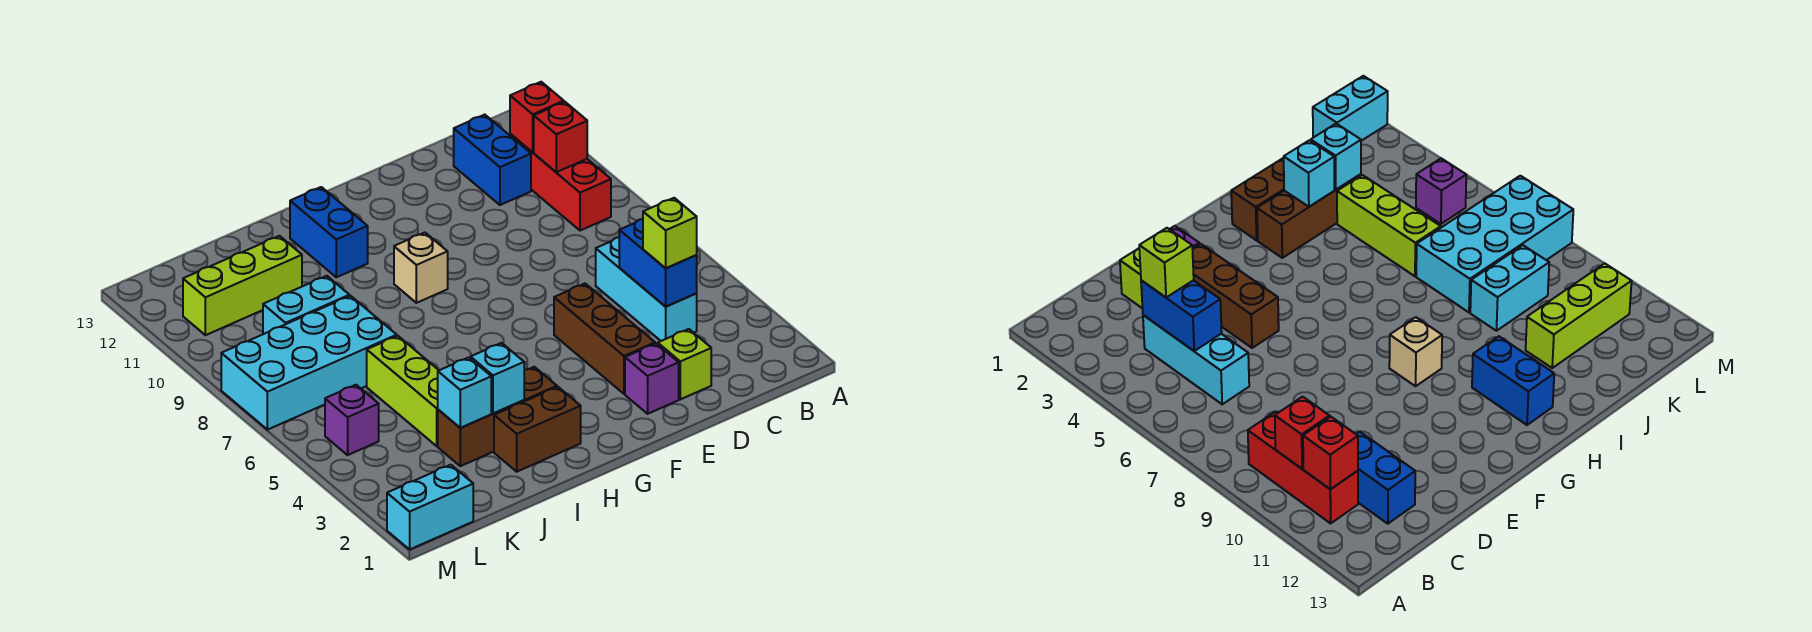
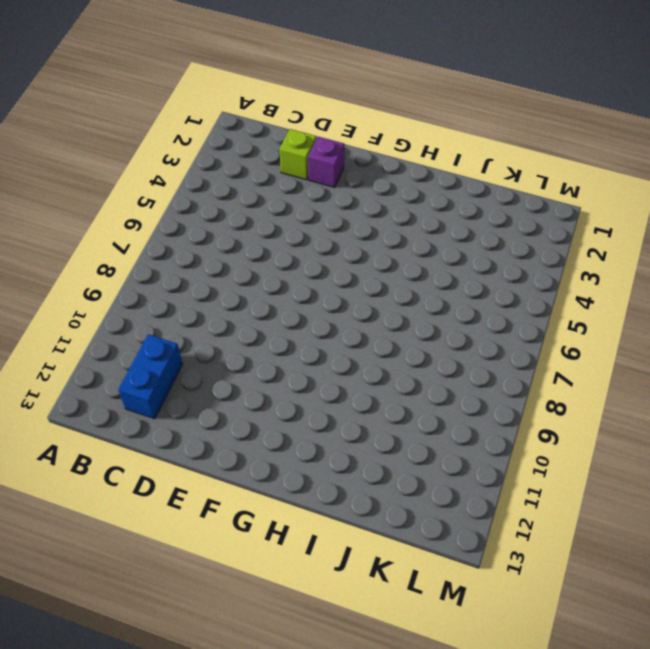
none -> red brick B9:B11 level 1
none -> cyan brick C4:C6 level 1
none -> brown brick E3:E5 level 1

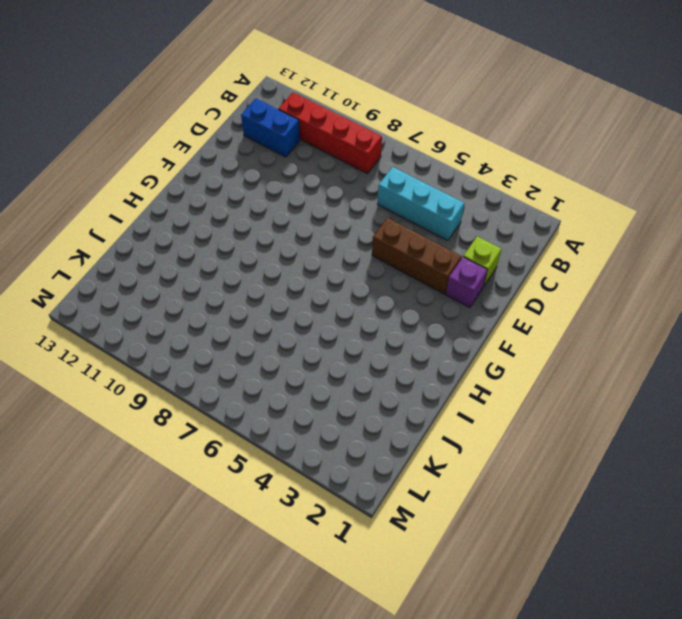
red brick B8:B11 level 1 -> red brick B9:B11 level 1
none -> tan brick G9 level 1
none -> brown brick H2:I2 level 1
none -> brown brick H3:J3 level 1

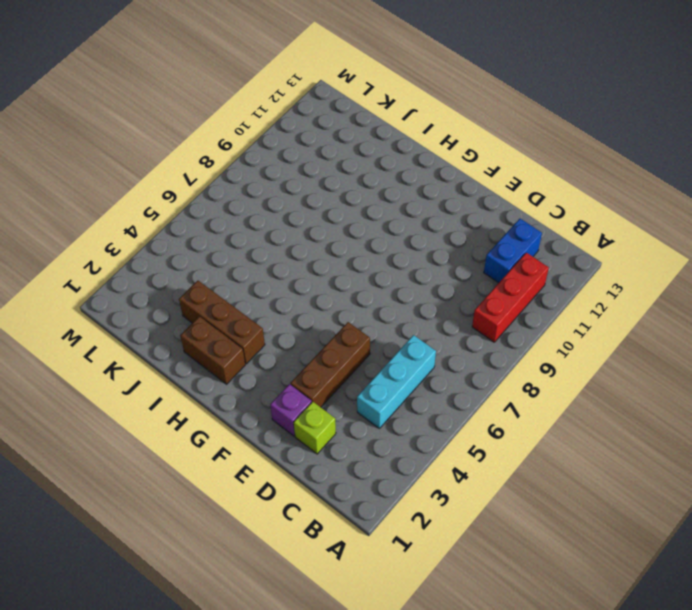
none -> tan brick G9 level 1
none -> blue brick H11:H12 level 1
none -> lime brick J4:J6 level 1

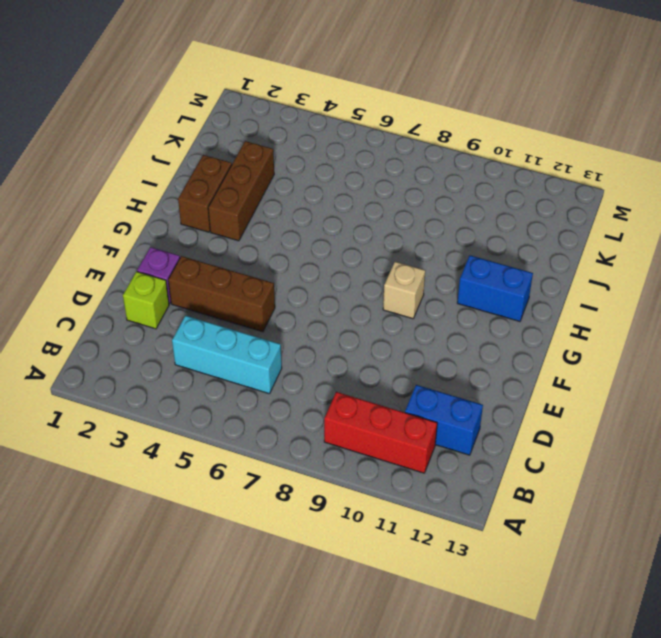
none -> lime brick J4:J6 level 1
none -> cyan brick J7:M8 level 1
none -> cyan brick J9:K9 level 1

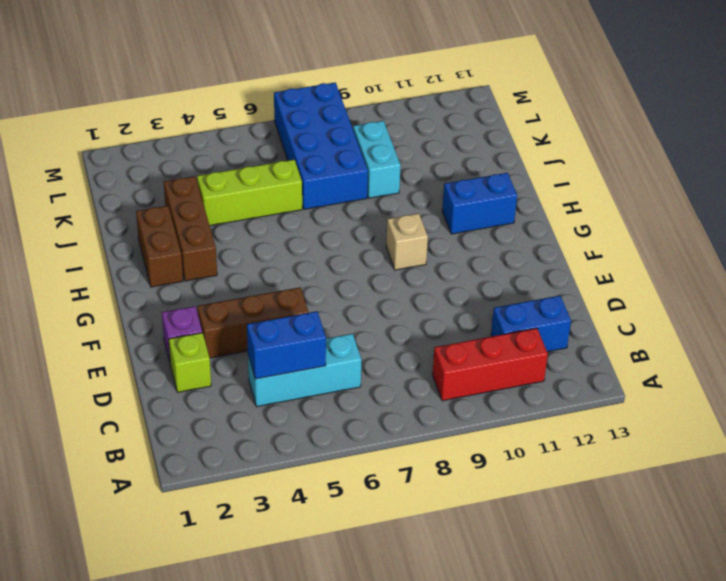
blue brick J7:M8 level 1 -> cyan brick J7:M8 level 1
none -> lime brick J11:L11 level 1
none -> cyan brick L1:M1 level 1
none -> purple brick L5 level 1

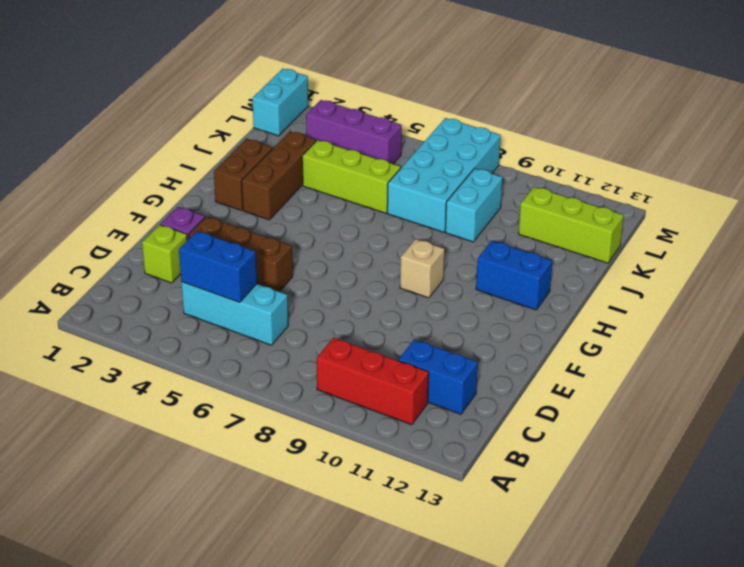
lime brick K11:K13 level 1 -> lime brick J11:L11 level 1
purple brick L3:L5 level 1 -> purple brick L5 level 1
none -> red brick B10 level 2
none -> red brick B11 level 2
none -> cyan brick I3 level 2

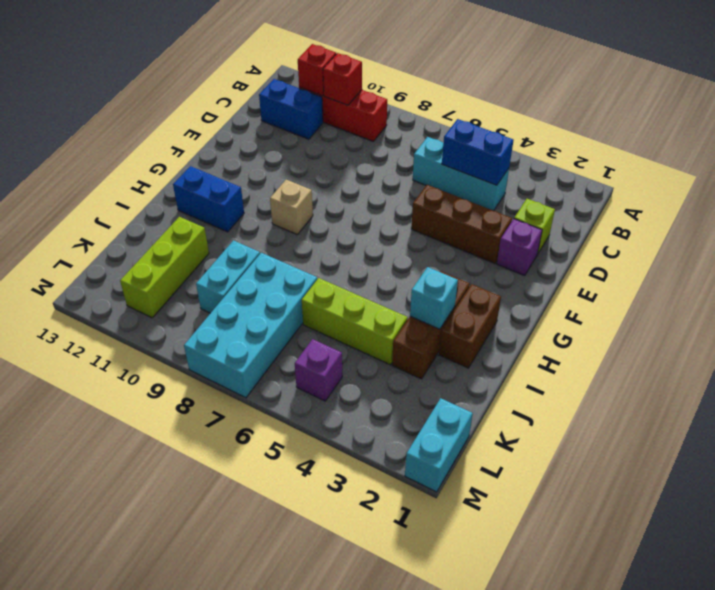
none -> cyan brick J3 level 2
none -> lime brick C4 level 3

